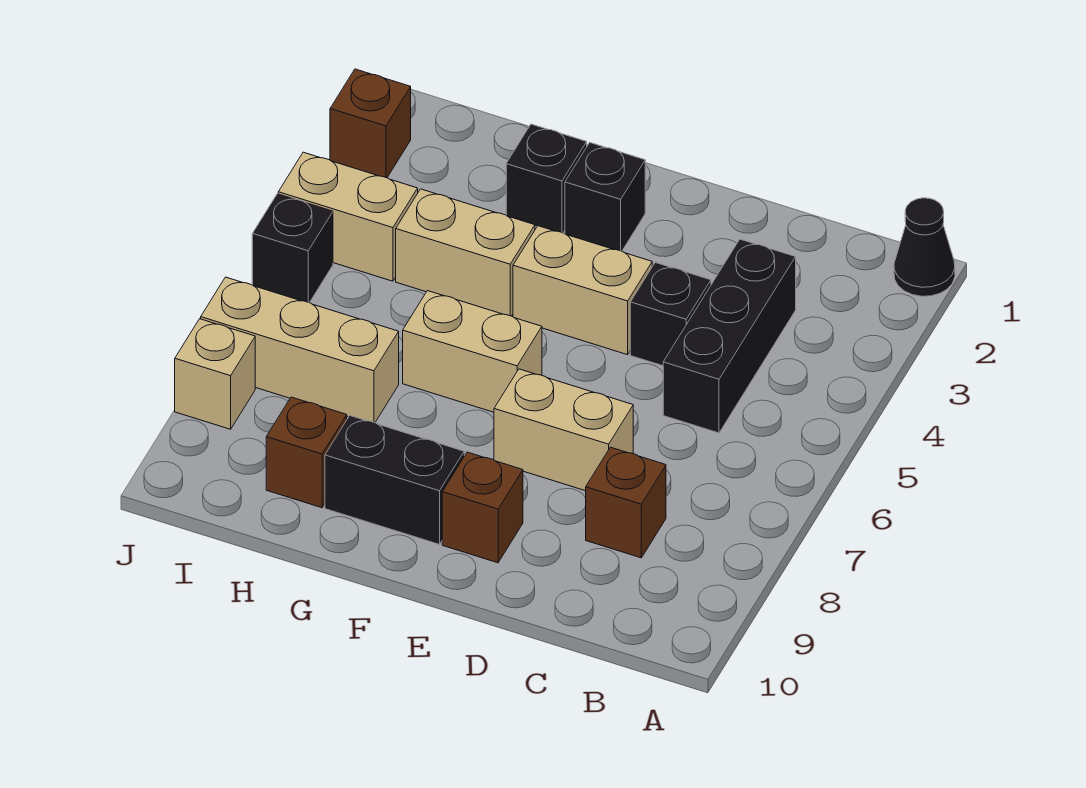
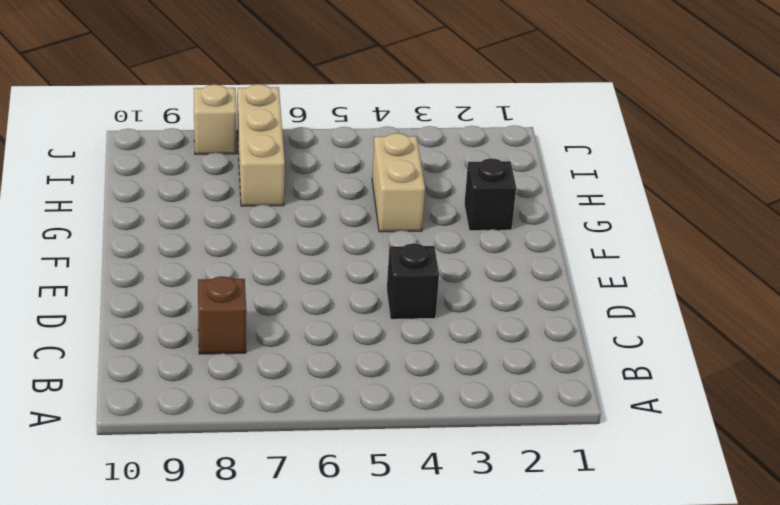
none -> black cone A1 level 1
none -> black brick C3:C5 level 1
none -> tan brick D7:E7 level 1

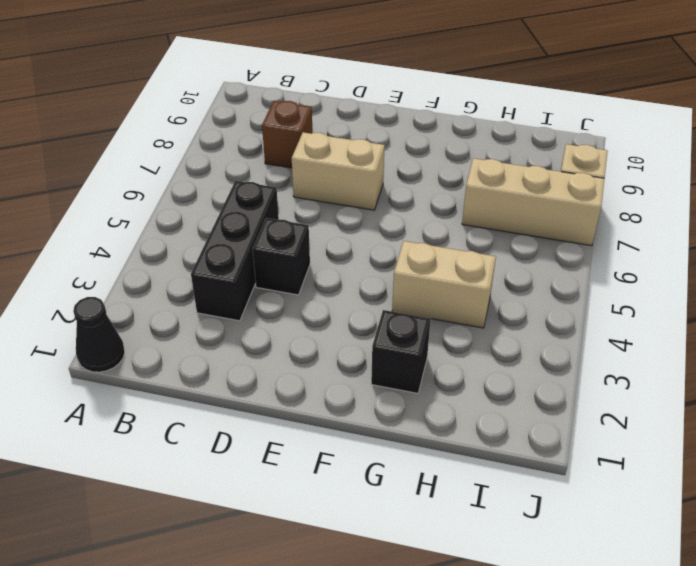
none -> tan brick E4:F4 level 1
none -> brown brick E9 level 1
none -> black brick F2 level 1

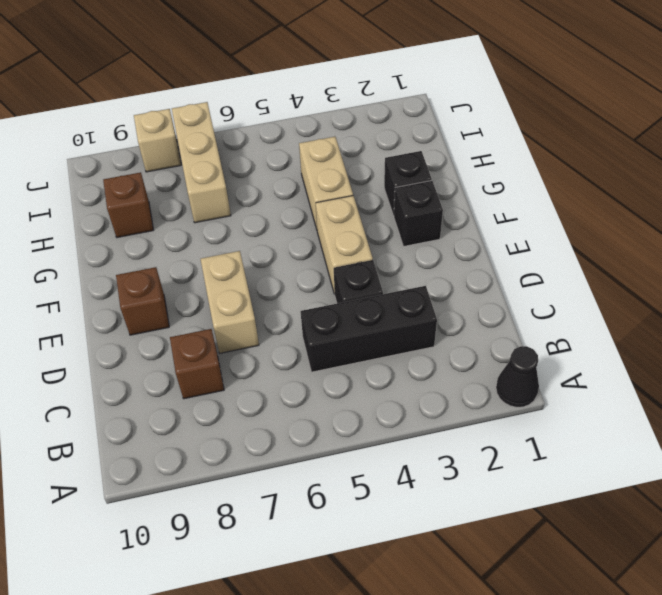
none -> tan brick F6:G6 level 1
none -> black brick F9:G9 level 1
none -> tan brick I4:J4 level 1

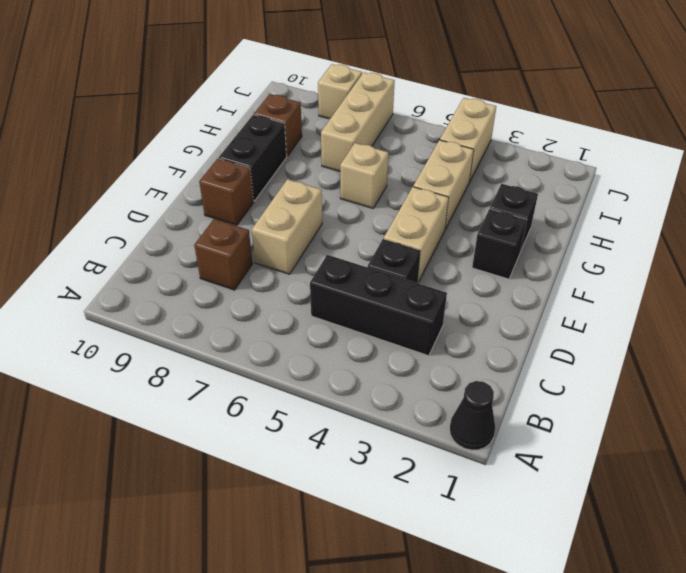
tan brick G6 level 1 -> tan brick F6:G6 level 1
none -> brown brick J2 level 1
none -> black brick J5 level 1

